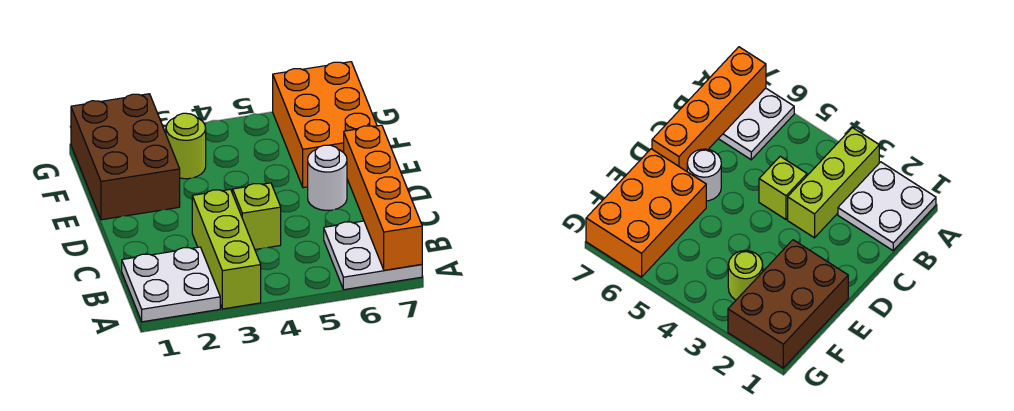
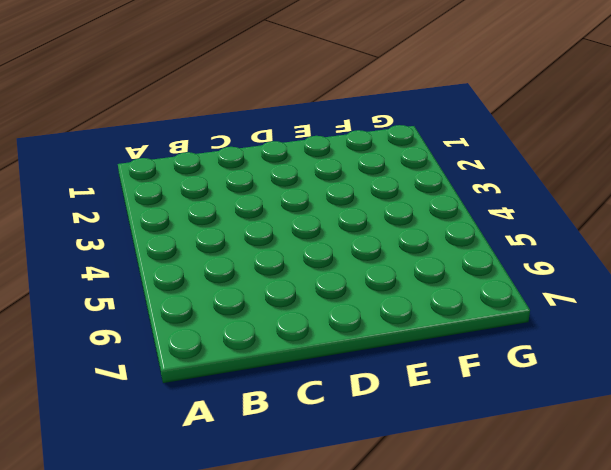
none -> white plate A1:B2 level 1
none -> lime brick A3:C3 level 1

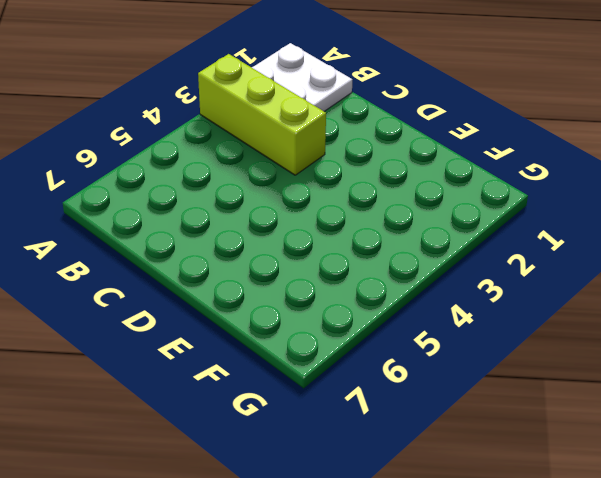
none -> white plate A6:B7 level 1
none -> lime brick C4 level 1

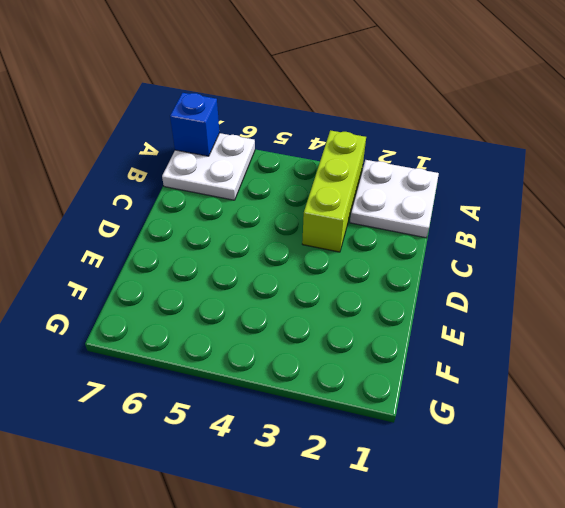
blue brick A7 level 2 -> orange brick A7:D7 level 2
none -> lime brick C4 level 1
none -> white round brick D6 level 1

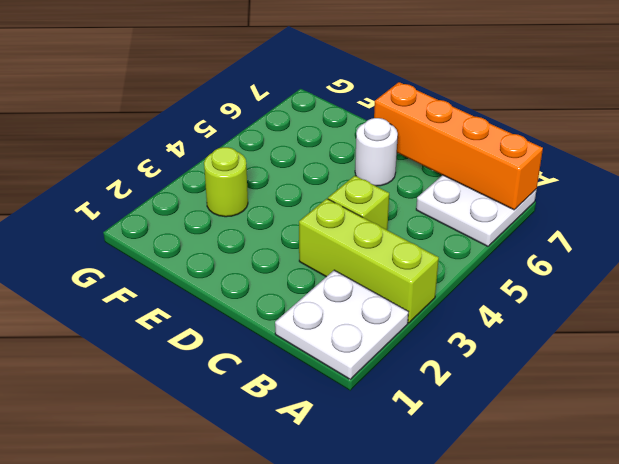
none -> brown brick E1:G2 level 1
none -> orange brick E6:G7 level 1

